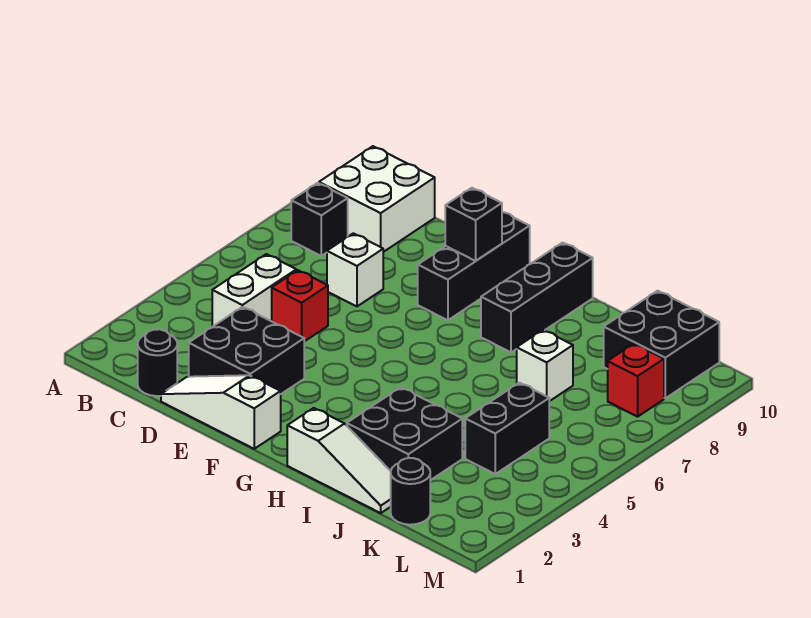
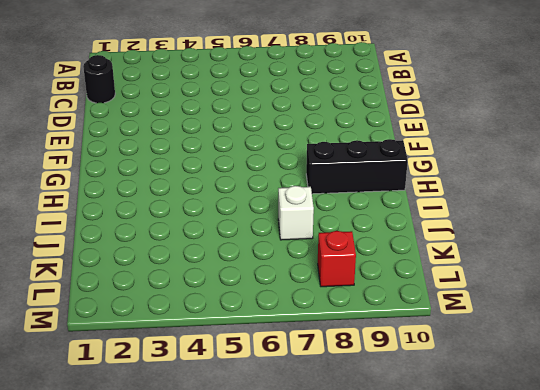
none -> black brick B8 level 1
none -> white brick B9:C10 level 1
none -> white brick C4:C5 level 1

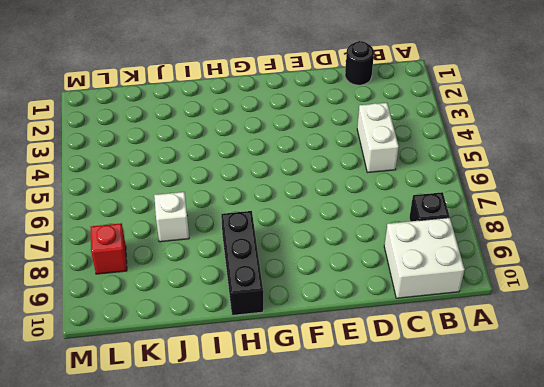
none -> white slope D1:F1 level 1 top F
none -> black brick D2:E3 level 1
none -> red brick D5 level 1

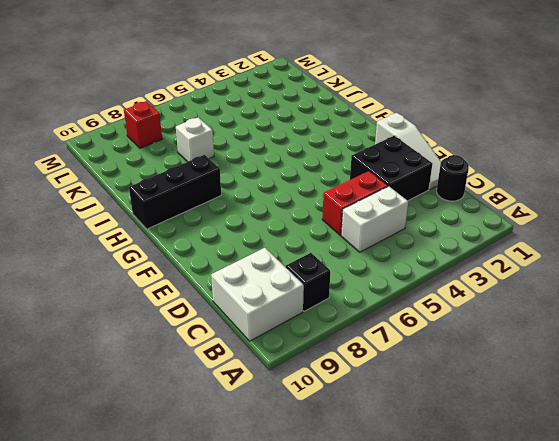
red brick D4:D5 level 1 -> red brick D5 level 1
none -> white brick D7 level 1
none -> black brick F8:F10 level 1
none -> white slope H1:J1 level 1 top H

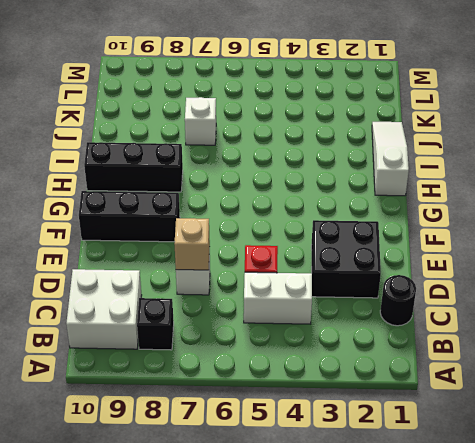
tan brick D7 level 2 -> none
none -> white slope D1:F1 level 1 top F
none -> black brick I2:J3 level 1
none -> black round brick K1 level 1

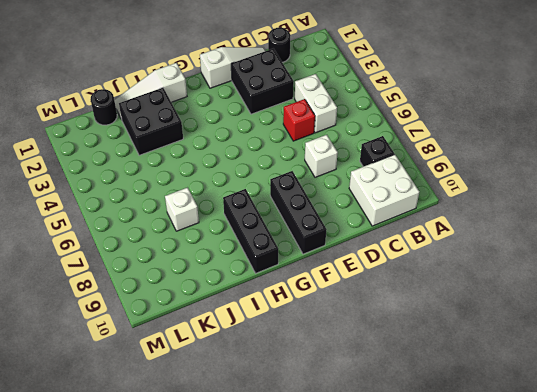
none -> black brick K4:K5 level 1
none -> black brick K9:L10 level 1
none -> red brick L8 level 1

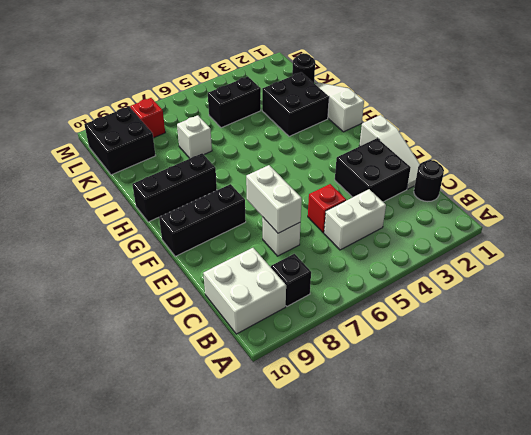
white brick D7:E7 level 2 -> none
none -> black brick F9 level 2

